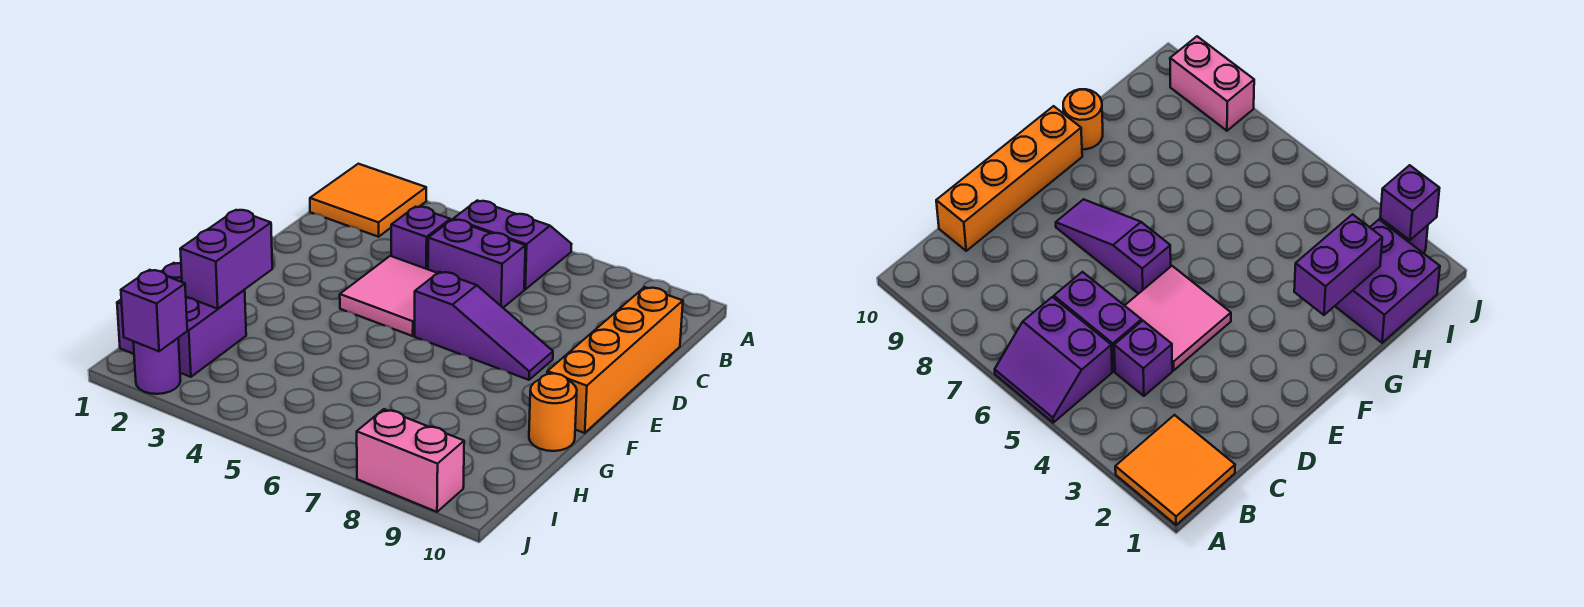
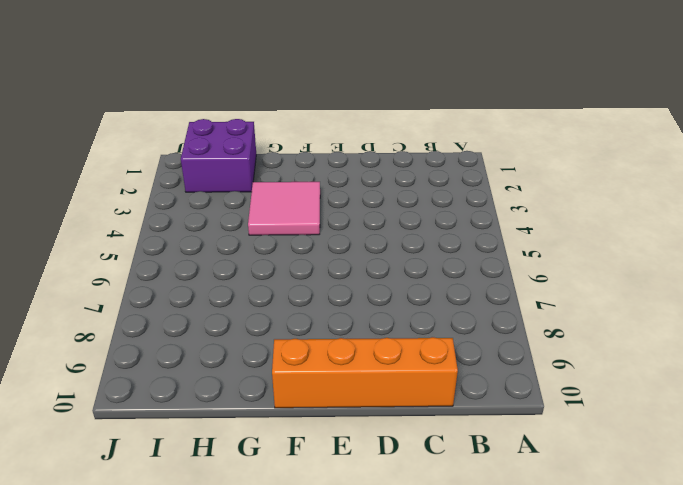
pink tile F3:G4 level 1 -> pink tile D4:E5 level 1
none -> orange tile A1:B2 level 1
none -> purple slope A5:B6 level 1 top B
none -> purple brick C4 level 1

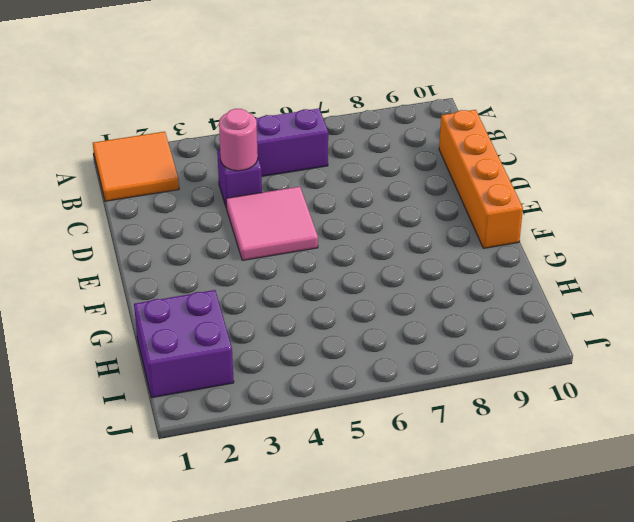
pink round brick C4 level 2 -> none
none -> purple brick C5:C6 level 1
none -> purple slope E6:E8 level 1 top 6
none -> orange round brick G10 level 1

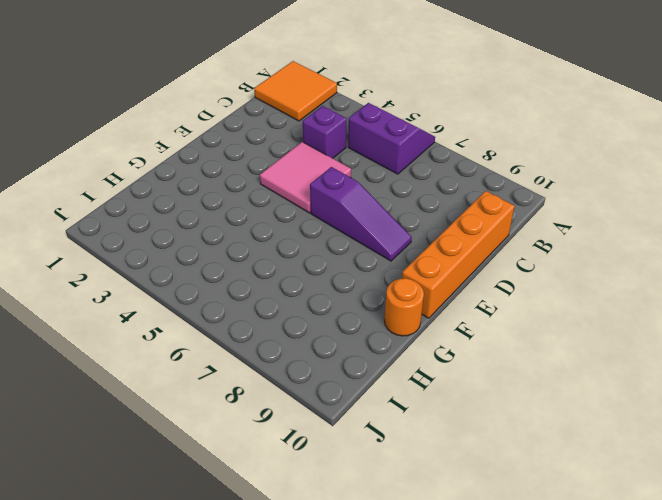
none -> purple brick C5:C6 level 1
none -> purple brick H1:I2 level 1
none -> purple round brick J2 level 1

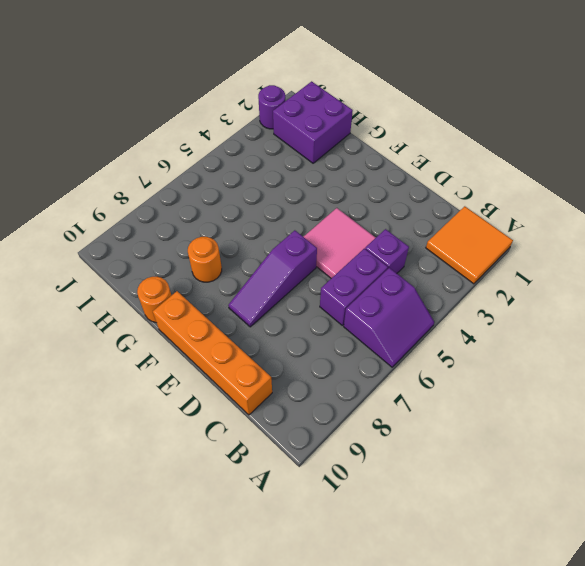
orange round brick G8 level 1 -> none
none -> pink brick J8:J9 level 1
none -> purple brick G2:H2 level 2
none -> purple brick J2 level 2

